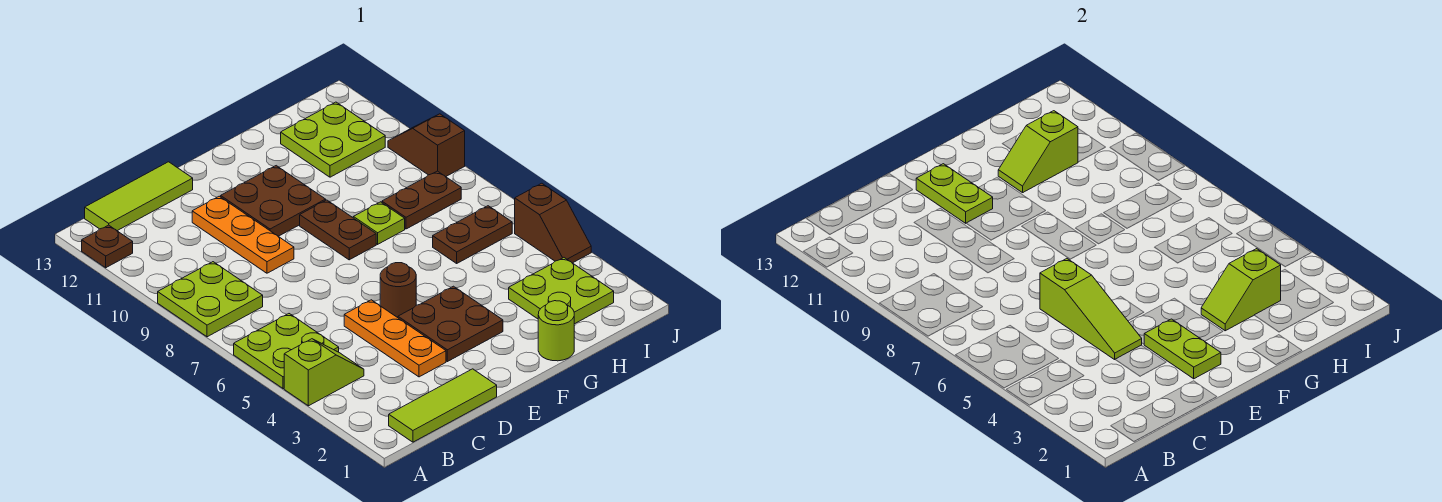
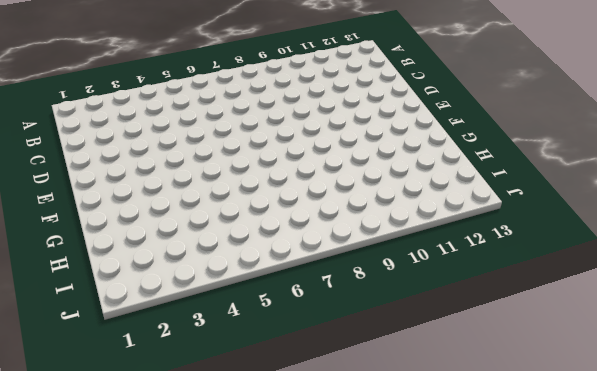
none -> lime slope A4:B4 level 1 top A
none -> lime plate A5:B6 level 1
none -> lime plate A8:B9 level 1

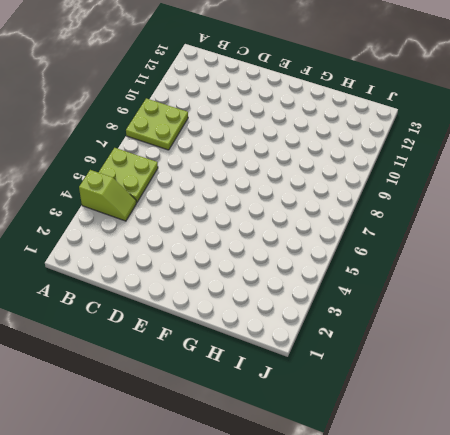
none -> brown plate A12 level 1
none -> lime tile B1:D1 level 1
none -> lime tile B13:D13 level 1

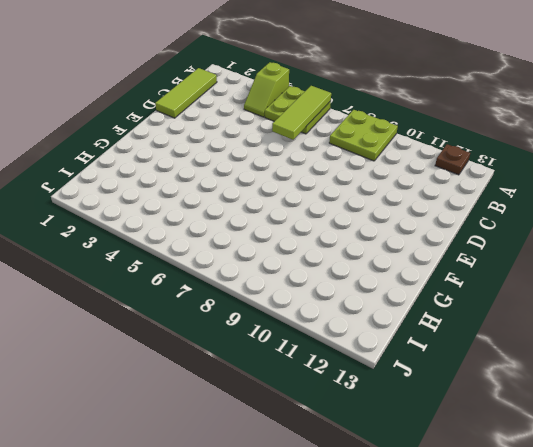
lime tile A6:C6 level 2 -> lime tile B13:D13 level 1
none -> orange plate D3:D5 level 1
none -> orange plate D9:D11 level 1
none -> brown plate E3:F4 level 1

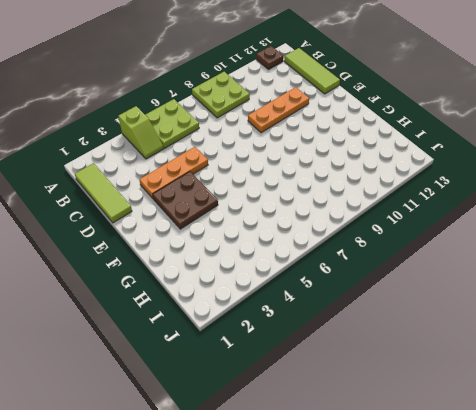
none -> brown round brick E5 level 1
none -> brown plate E10:F11 level 1
none -> brown plate F8:F9 level 1

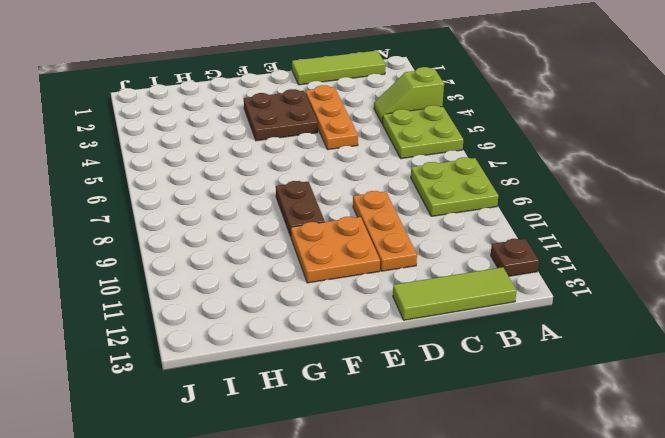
orange plate E10:F11 level 1 -> brown plate E10:F11 level 1
none -> brown round brick E5 level 1
none -> lime round brick G1 level 1
none -> lime plate G8 level 1

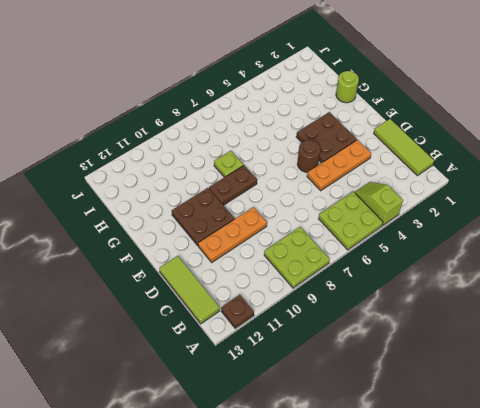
none -> lime plate H2:I3 level 1
none -> brown plate H6:I6 level 1
none -> brown plate H8:I8 level 1

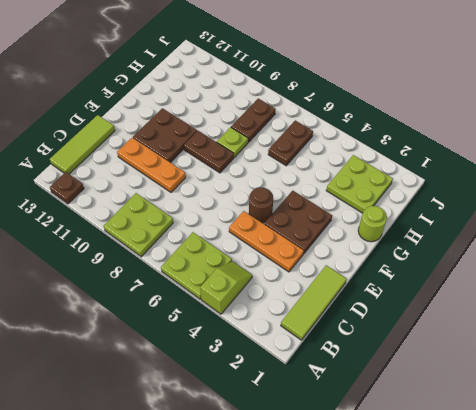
none -> lime plate H11:I12 level 1
none -> brown slope J4:J5 level 1 top 5
none -> brown slope J9:J10 level 1 top 9

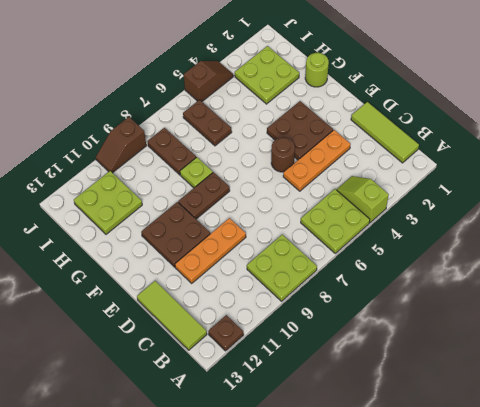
none -> lime slope D4:D6 level 2 top 6
none -> lime plate E2:E3 level 2
none -> lime plate E11:E12 level 2

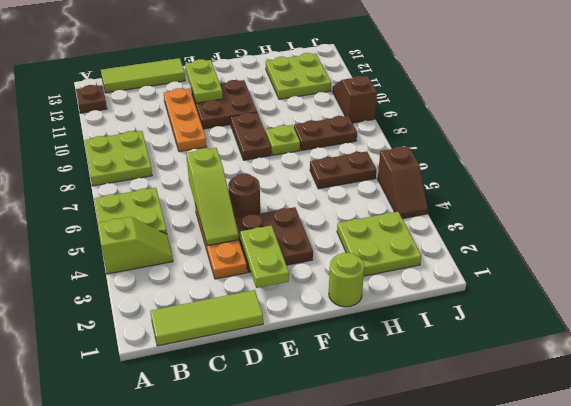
none -> lime slope G3:H3 level 2 top H
none -> lime slope G11:H11 level 2 top H

